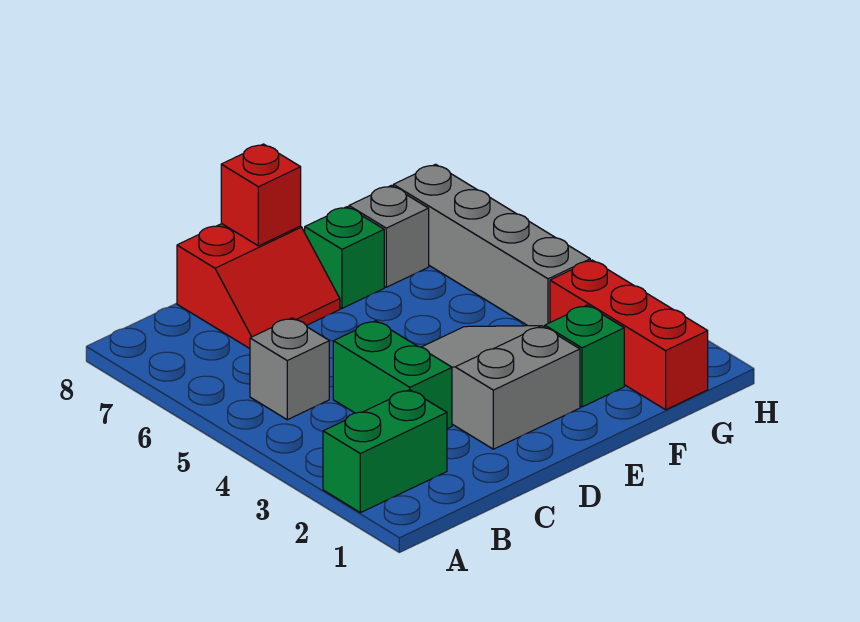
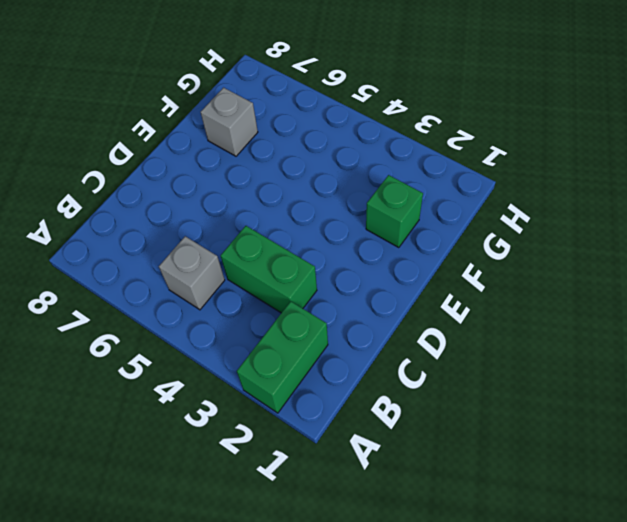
none -> red slope C7:D8 level 1 top 8
none -> grey slope D2:E4 level 1 top 2

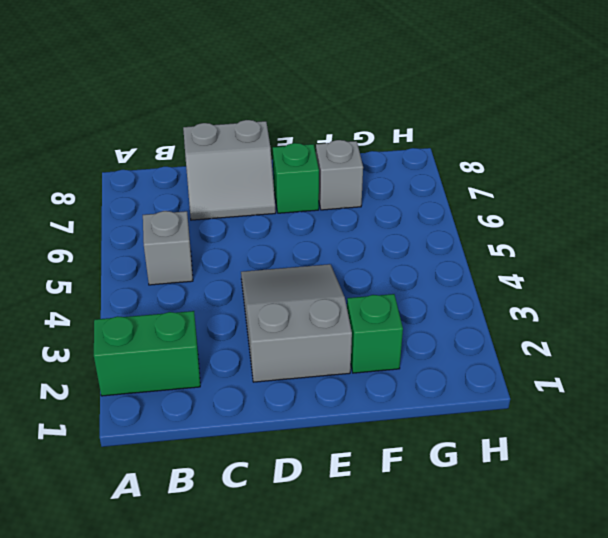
grey slope C7:D8 level 1 top 8 -> red slope C7:D8 level 1 top 8
none -> green brick C3:C4 level 1
none -> red brick G1:G3 level 1

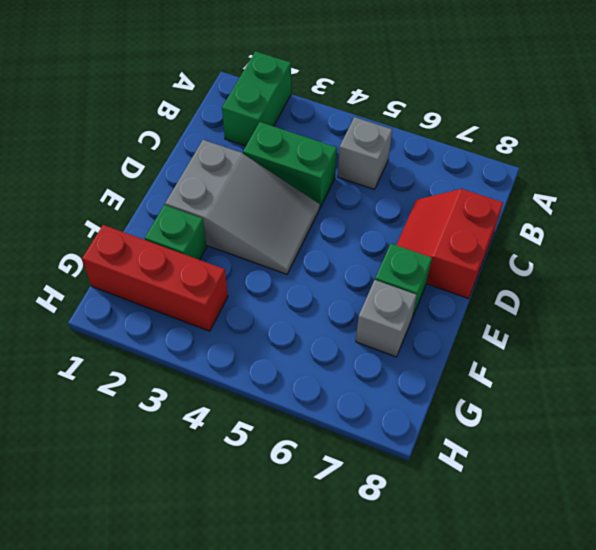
none -> grey brick G4:G7 level 1
none -> red brick D8 level 2

